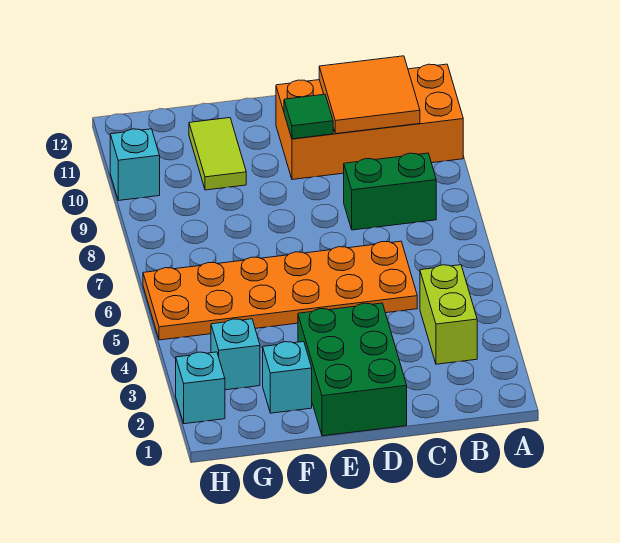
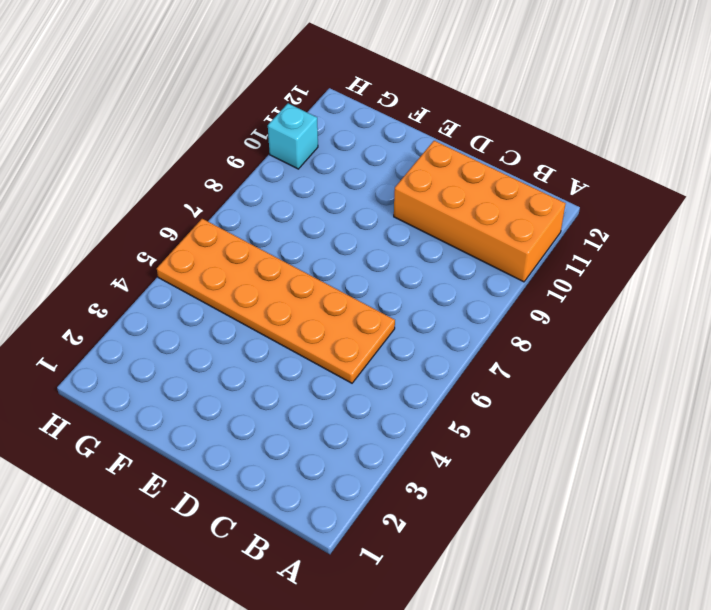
none -> lime brick B3:B4 level 1
none -> green brick B8:C8 level 1
none -> green brick D1:E3 level 1

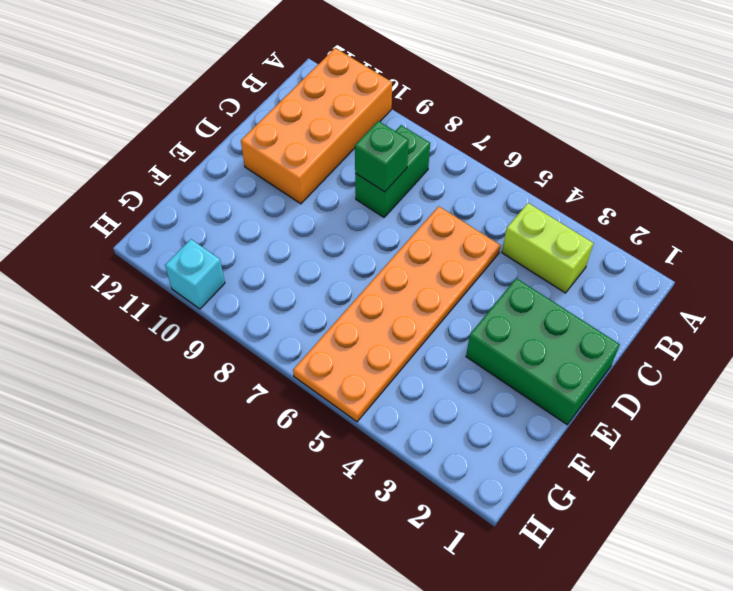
green brick C8 level 2 -> none
none -> cyan brick F2 level 1
none -> lime tile F10:F11 level 1
none -> cyan brick G3 level 1

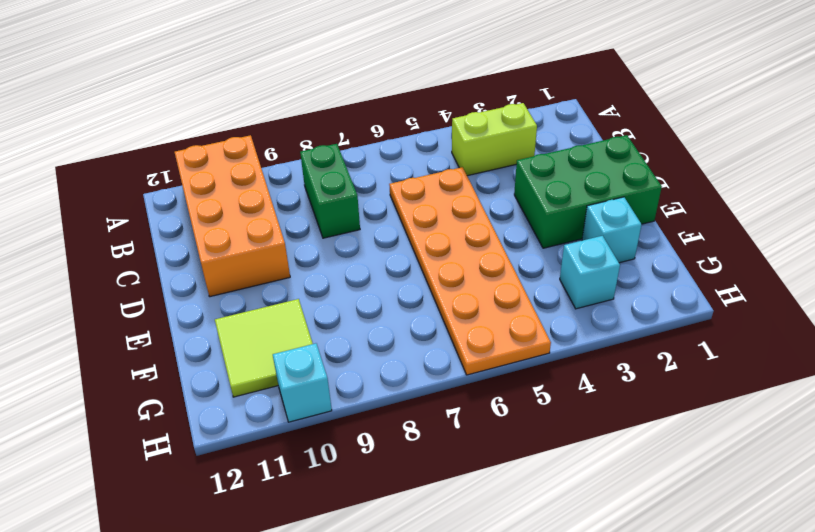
lime tile F10:G11 level 1 -> lime tile F10:F11 level 1
none -> cyan brick H2 level 1
none -> orange tile B10:C11 level 2
none -> green tile D10 level 2

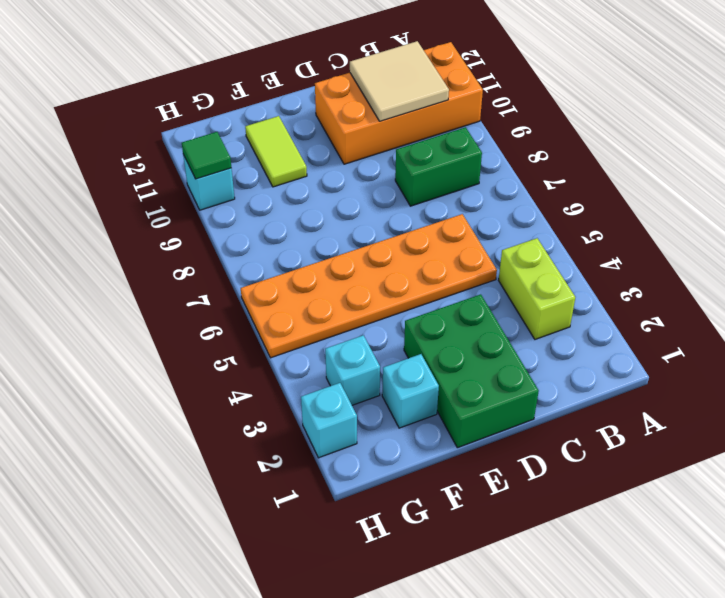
tan tile B10:C11 level 2 -> orange tile B10:C11 level 2
green tile H10 level 2 -> green tile D10 level 2

